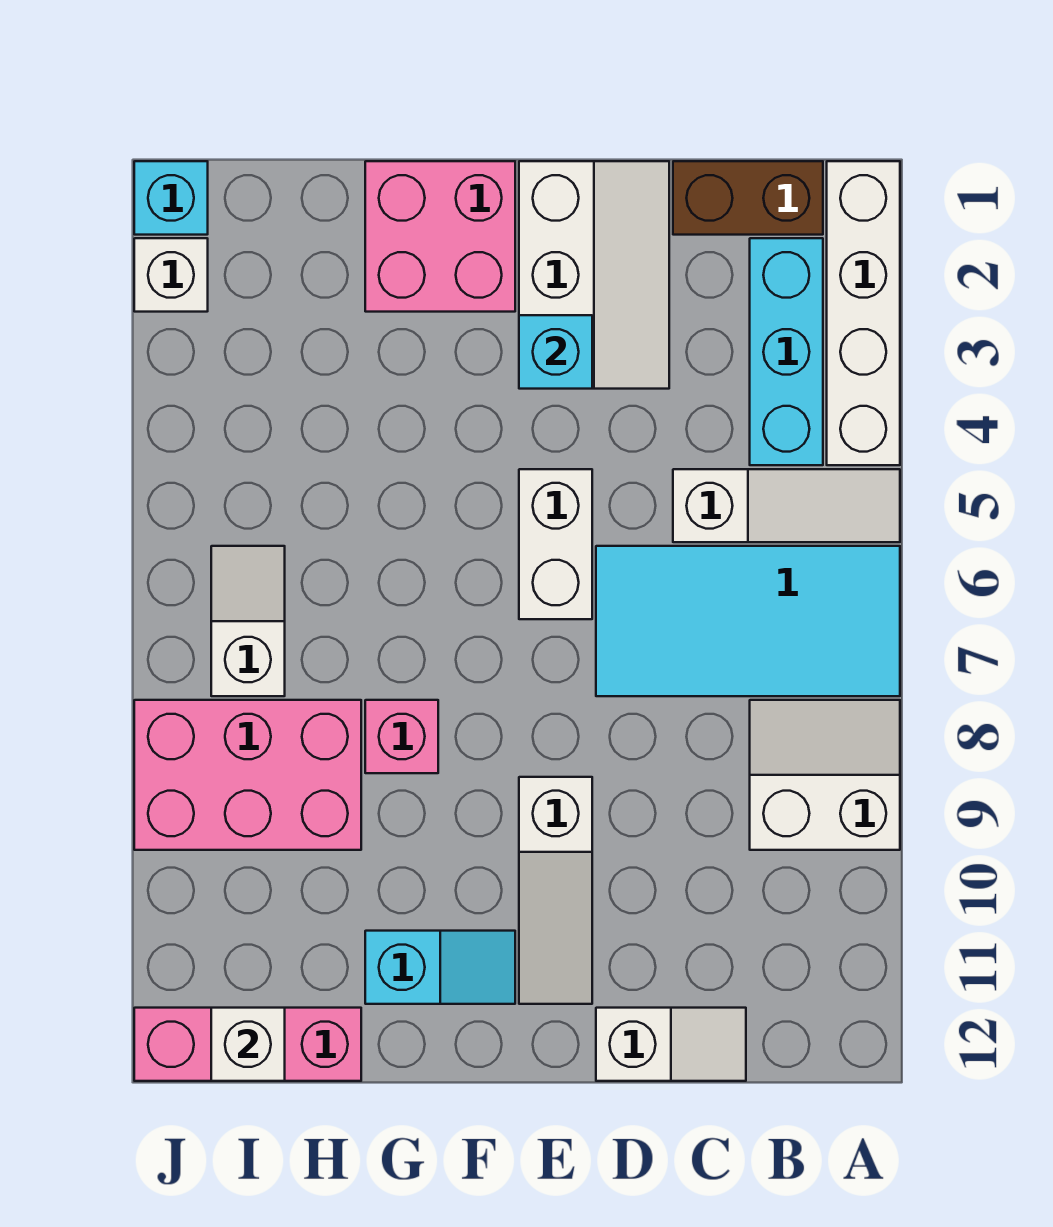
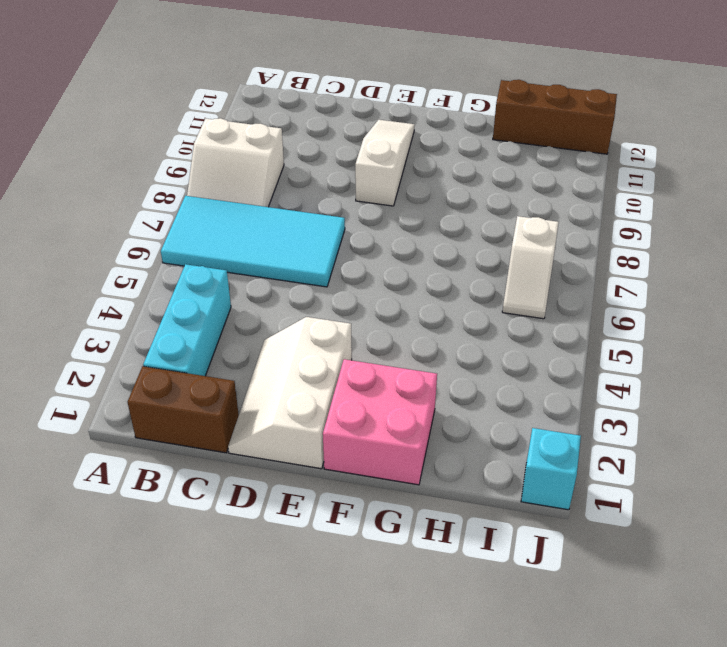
brown brick H12:J12 level 1 -> pink brick H12:J12 level 1
none -> white brick A1:A4 level 1
none -> white slope A5:C5 level 1 top C
none -> white slope C12:D12 level 1 top D

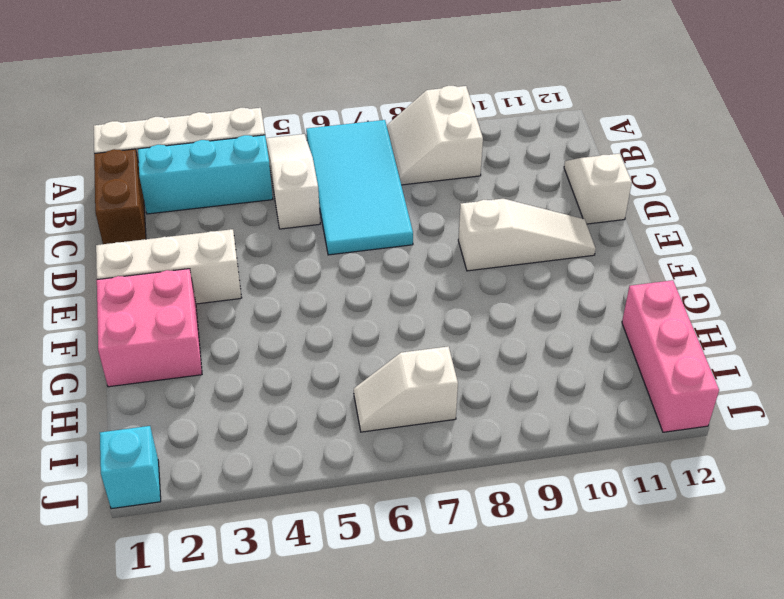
none -> white brick E5:E6 level 1
none -> cyan slope F11:G11 level 1 top G
none -> pink brick G8 level 1

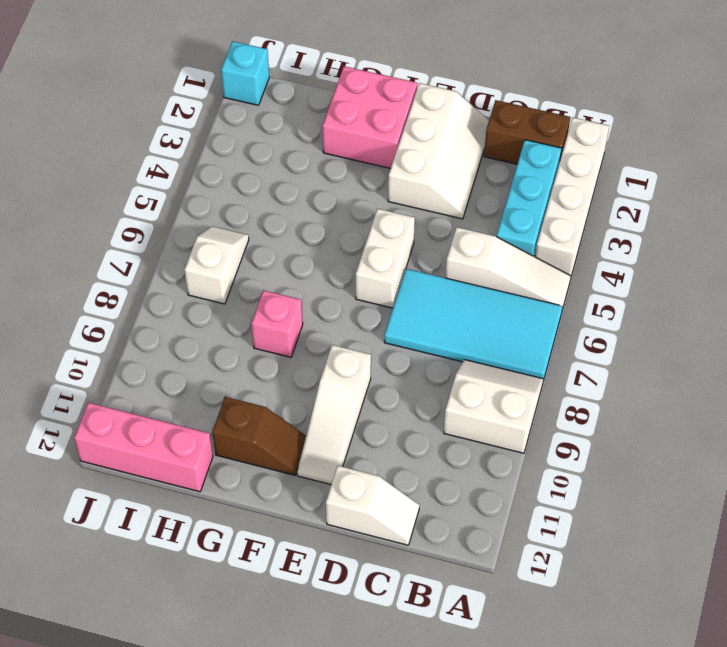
brown slope F11:G11 level 1 top G -> cyan slope F11:G11 level 1 top G
none -> pink brick H8:J9 level 1
none -> white brick J2 level 1
none -> cyan brick E3 level 2

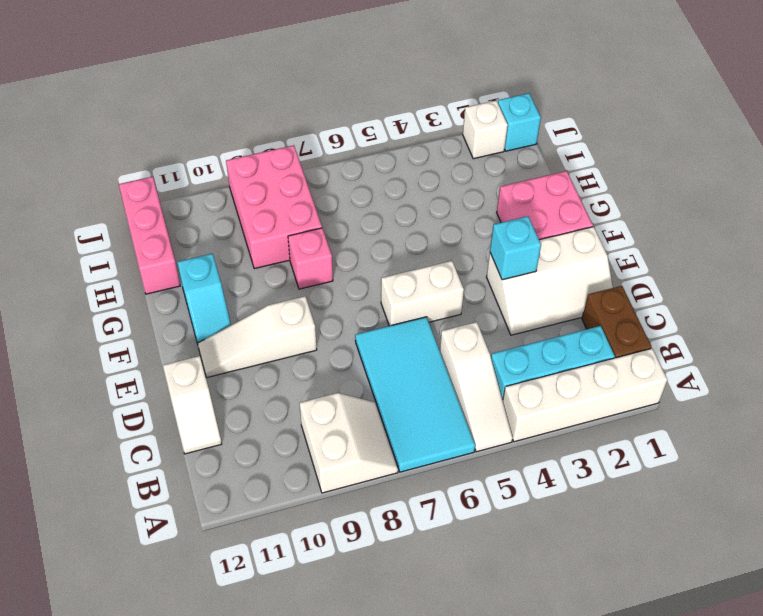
none -> white slope I6:I7 level 1 top 7
none -> white brick I12 level 2

